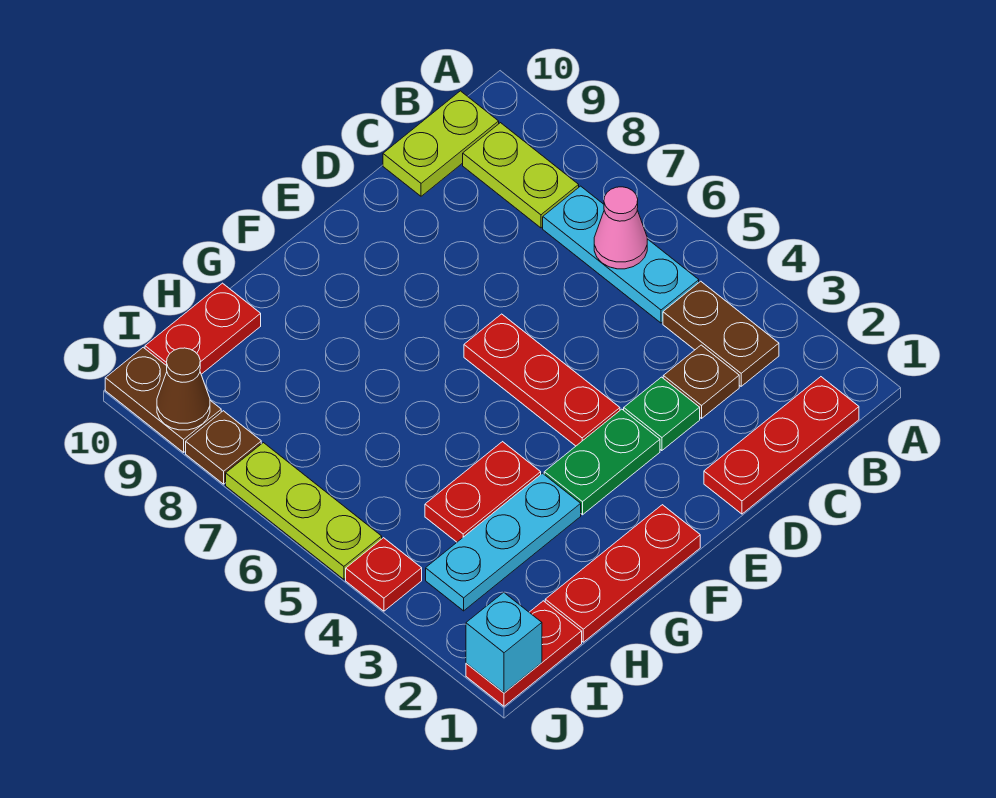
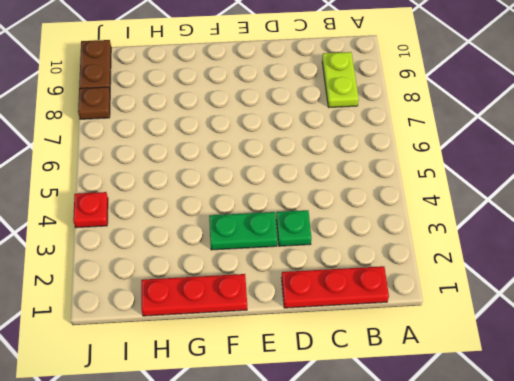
none -> brown plate B3:B4 level 1
none -> cyan plate B5:B7 level 1
none -> lime plate B10:C10 level 1

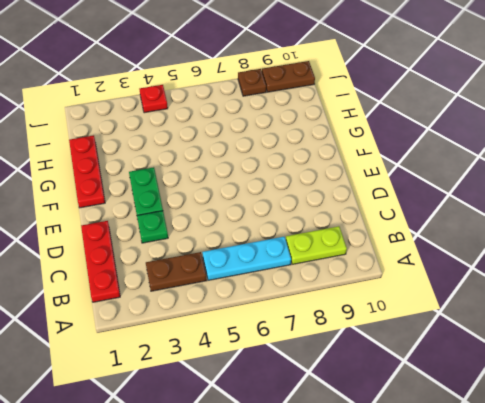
none -> lime plate B10:C10 level 1
none -> brown plate C3 level 1
none -> red plate E4:E6 level 1

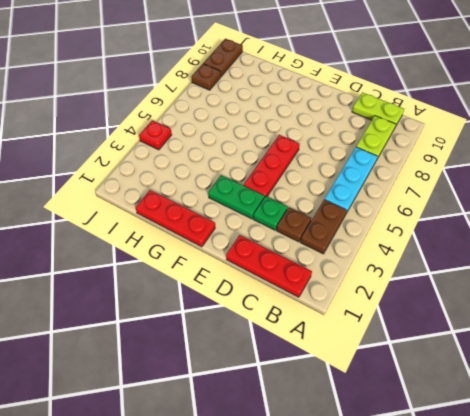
none -> cyan plate G3:I3 level 1
none -> red plate G4:H4 level 1
none -> red plate H10:I10 level 1

